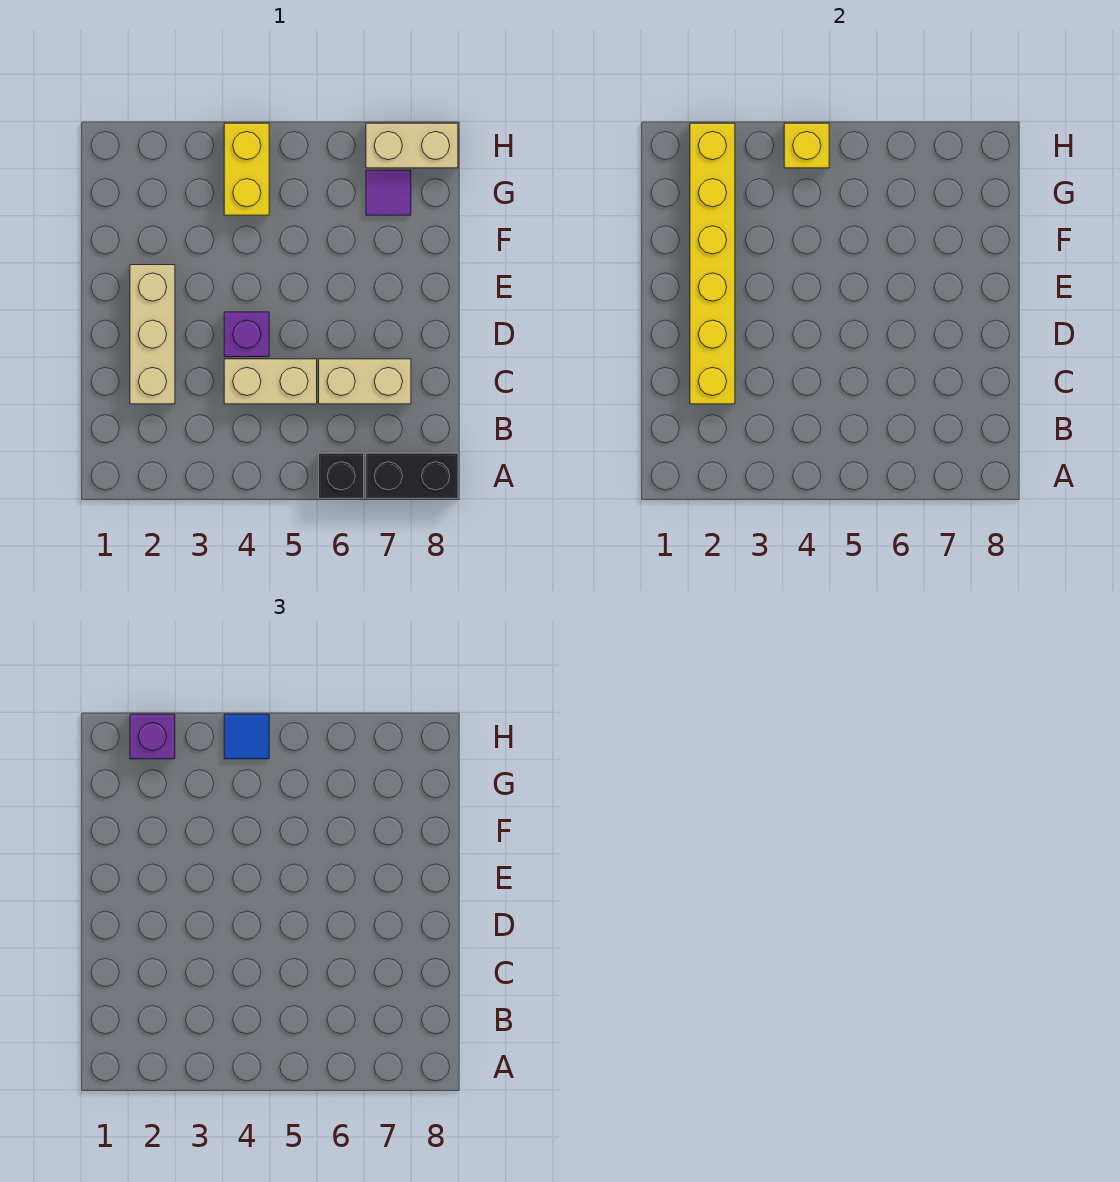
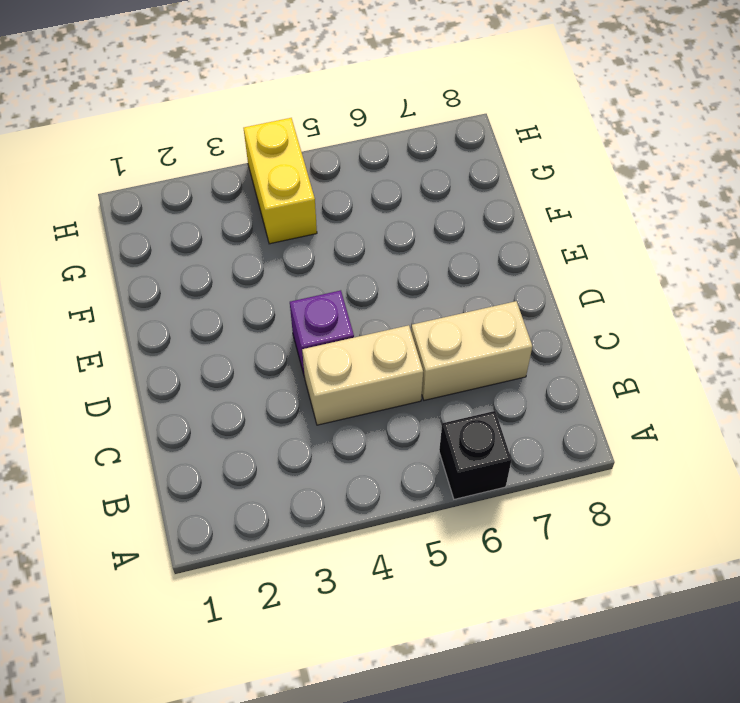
none -> black brick A7:A8 level 1
none -> tan brick C2:E2 level 1
none -> purple tile G7 level 1

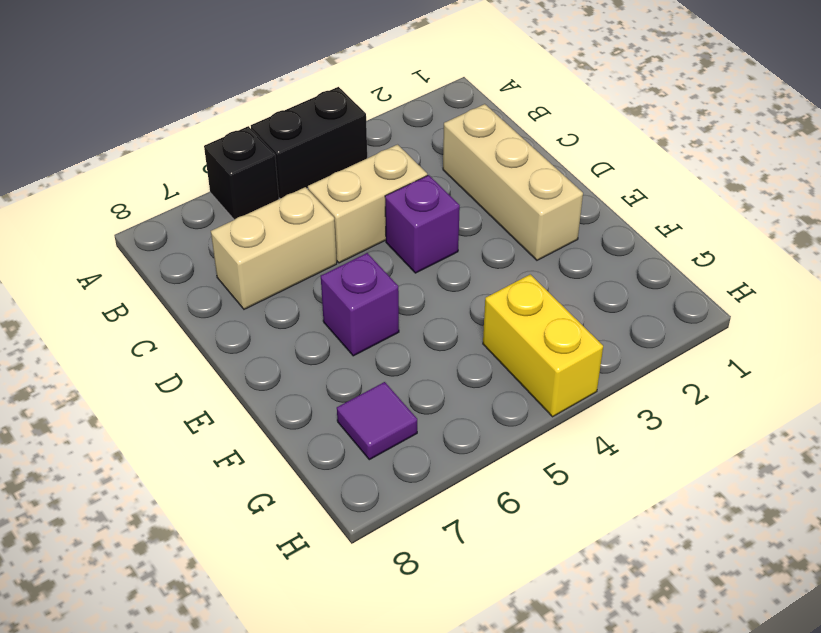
black brick A4:A5 level 1 -> black brick A7:A8 level 1
purple brick E6 level 1 -> purple brick H2 level 3
none -> tan brick H7:H8 level 1
none -> yellow brick C2:H2 level 2
none -> yellow brick H4 level 2

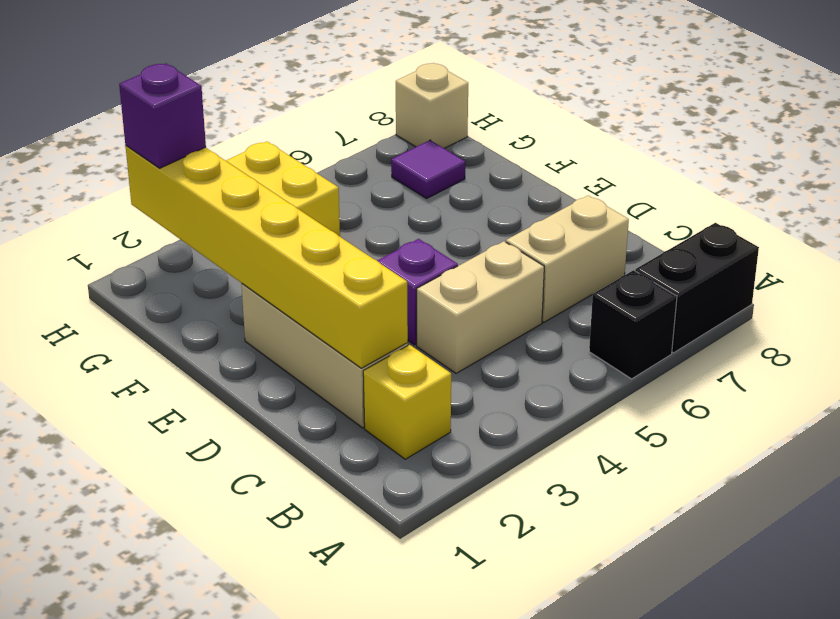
yellow brick B2 level 1 -> yellow brick H4 level 2
tan brick H8 level 1 -> tan brick H7:H8 level 1
none -> blue tile H4 level 3

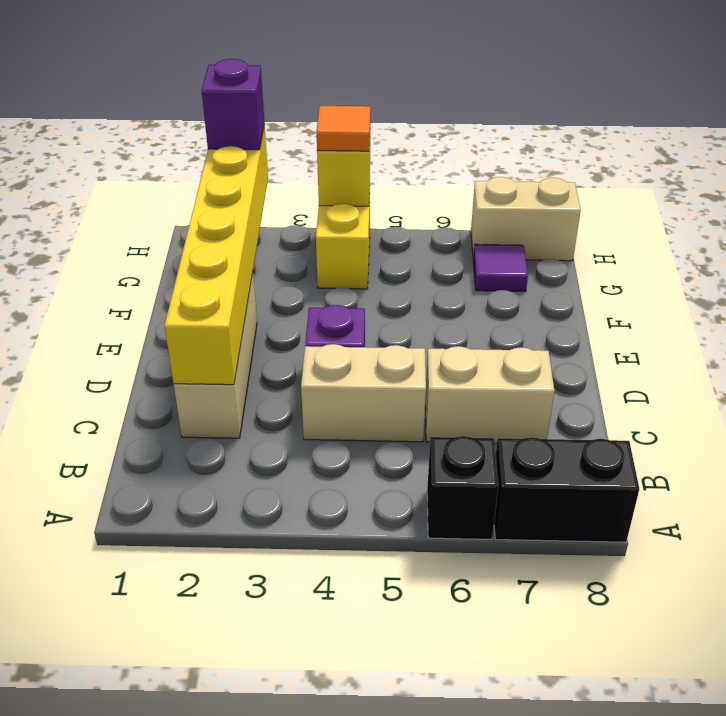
orange tile H4 level 3 -> blue tile H4 level 3

